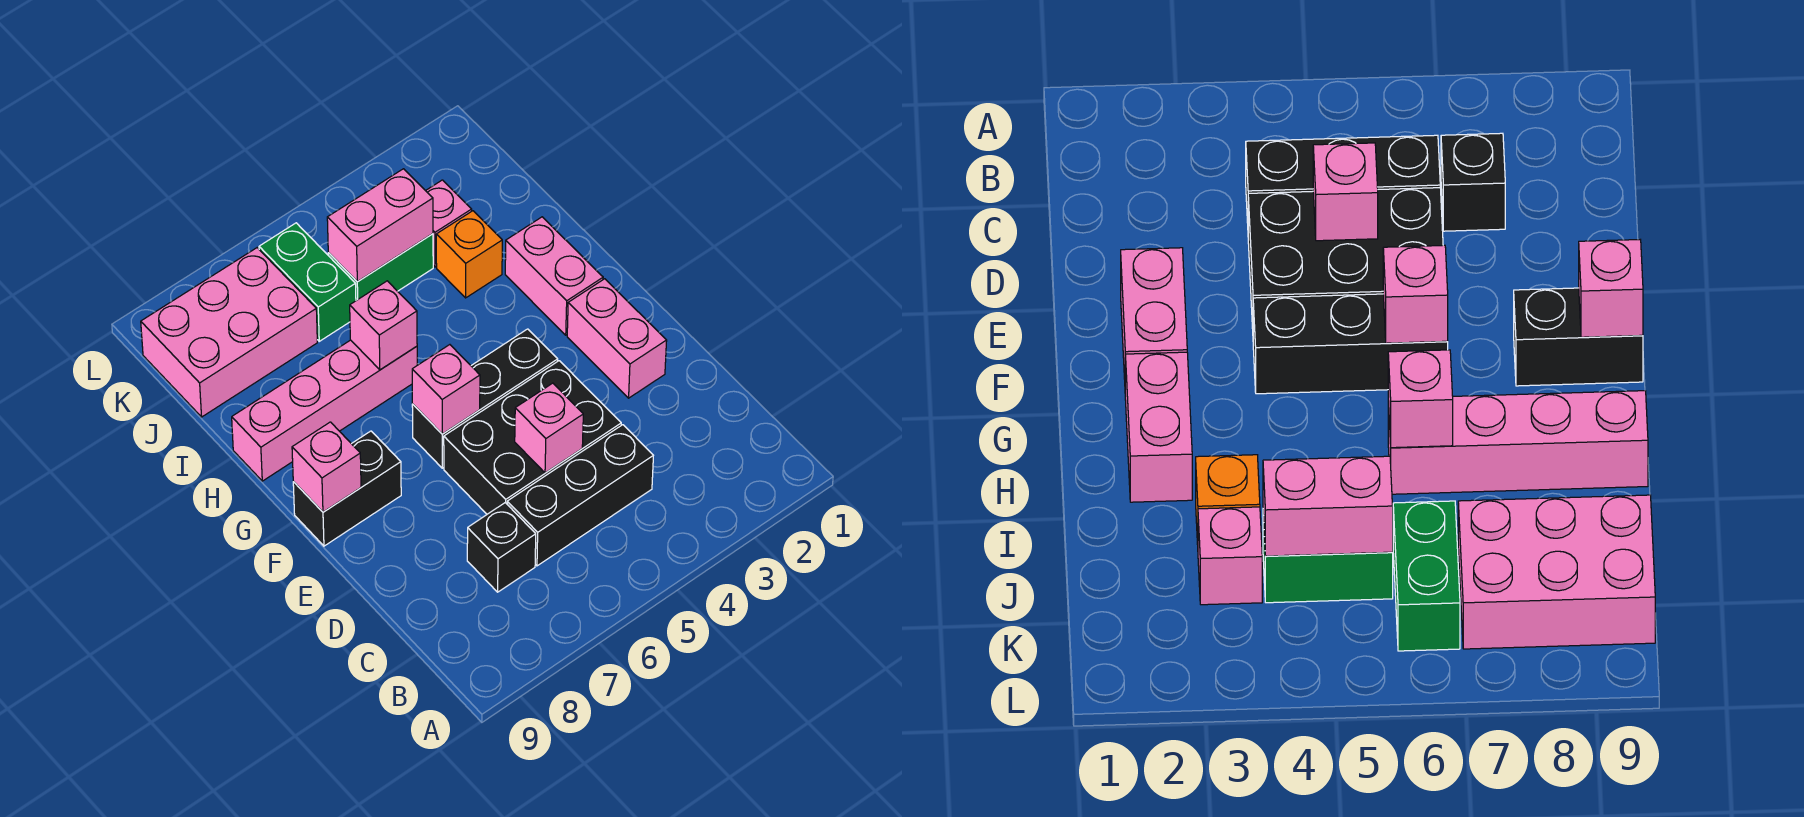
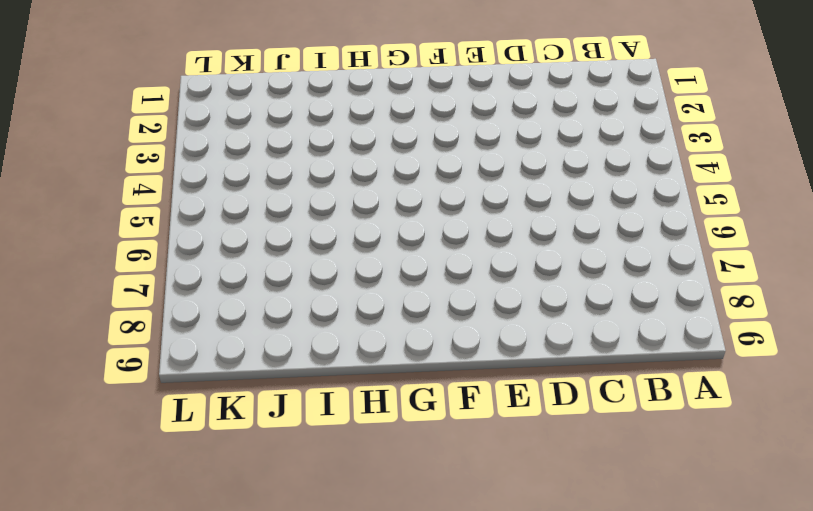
none -> black brick C4:C6 level 1
none -> black brick C7 level 1
none -> black brick D4:E6 level 1

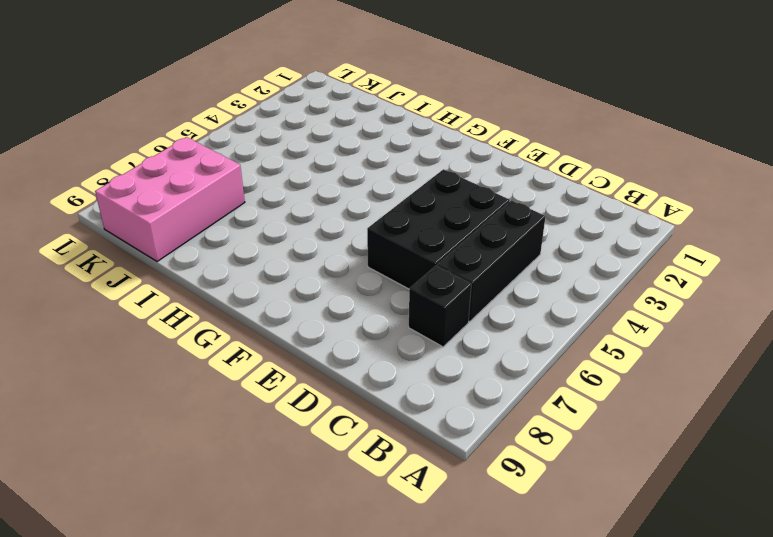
none -> pink brick E2:F2 level 1
none -> black brick F4:F6 level 1
none -> black brick F8:F9 level 1

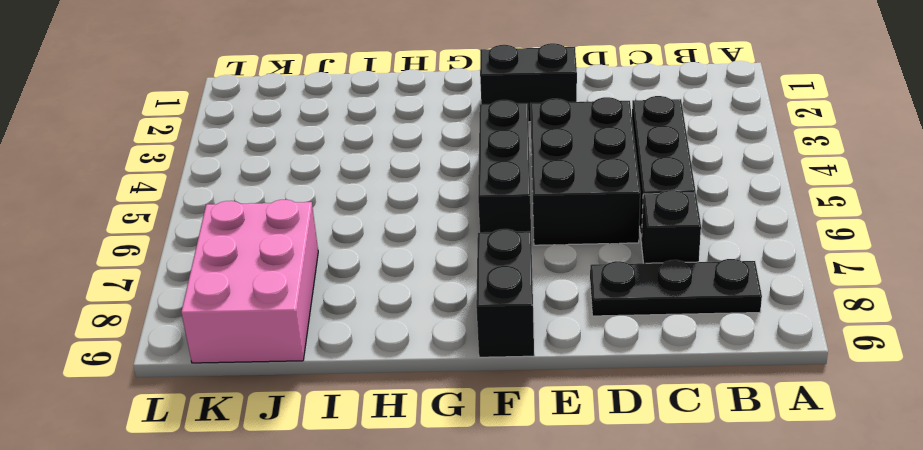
black plate B8:D8 level 1 -> none
black brick E2:F2 level 1 -> pink brick E2:F2 level 1
none -> pink brick G2:H2 level 1
none -> pink brick H6:H9 level 1
none -> orange brick I3 level 1

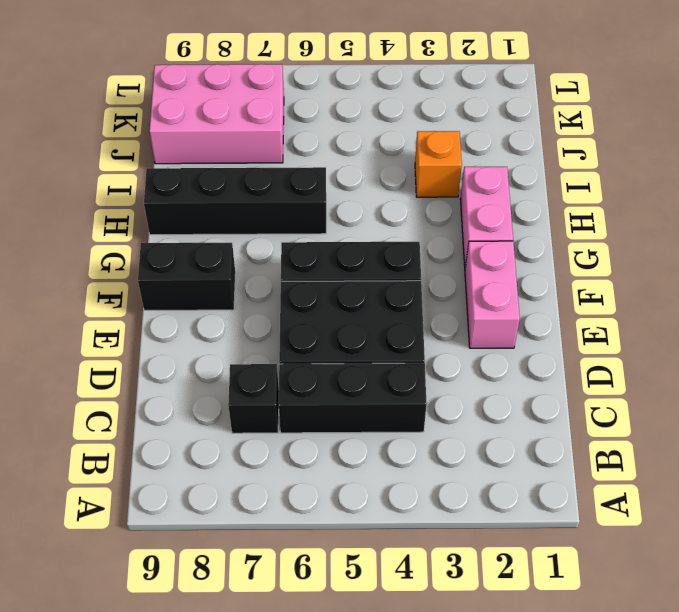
black brick H6:H9 level 1 -> pink brick H6:H9 level 1
none -> pink brick J3 level 1
none -> green brick J4:J5 level 1
none -> green brick J6:K6 level 1

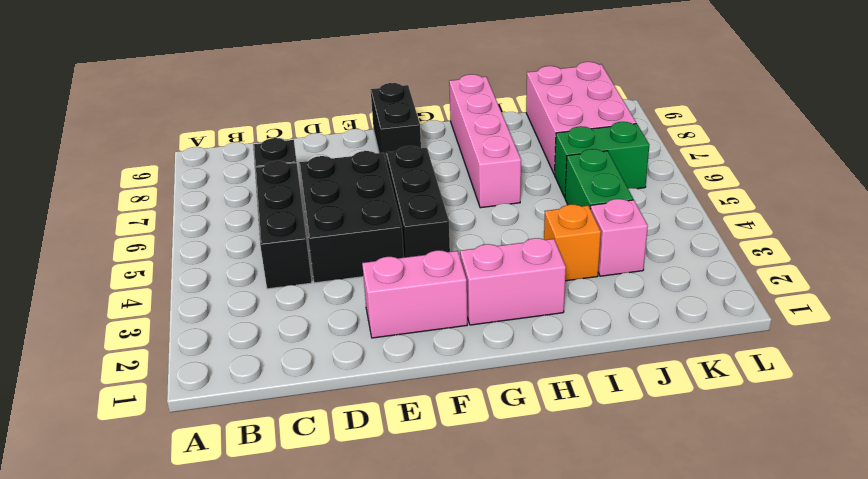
none -> pink brick D5 level 2
none -> pink brick F6 level 2
none -> pink brick F9 level 2

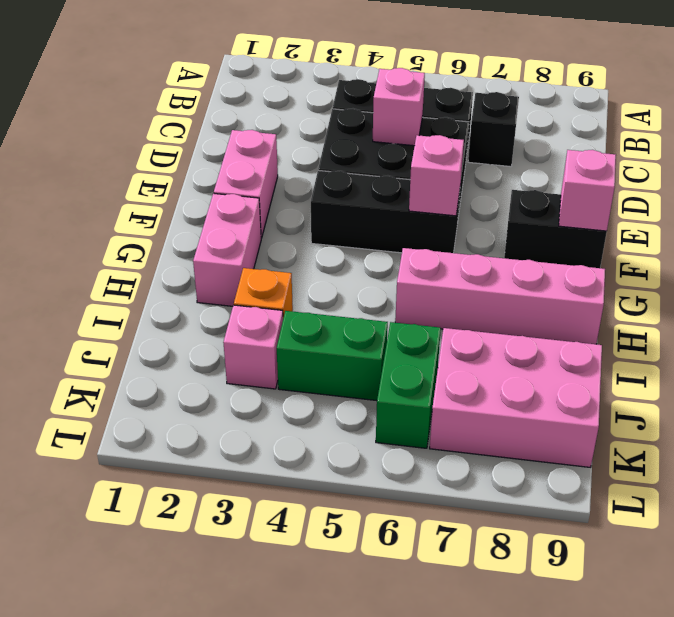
none -> pink brick H6 level 2
none -> pink brick J4:J5 level 2

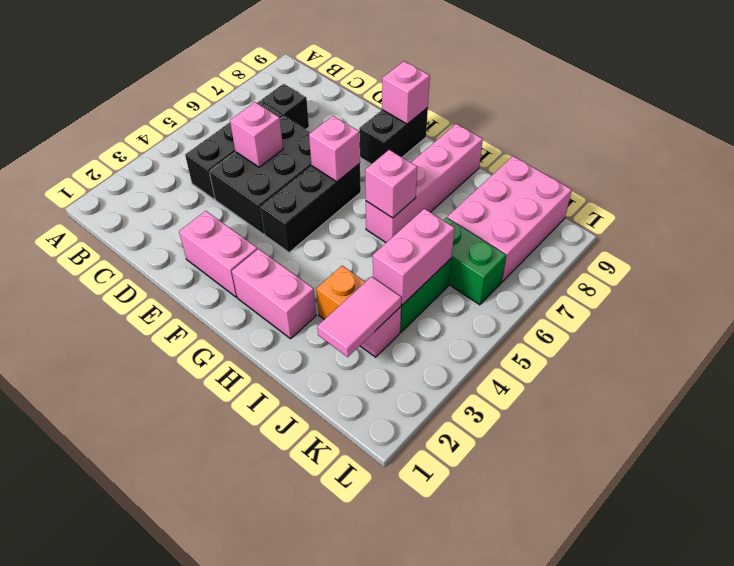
pink tile J2:J3 level 2 -> none

